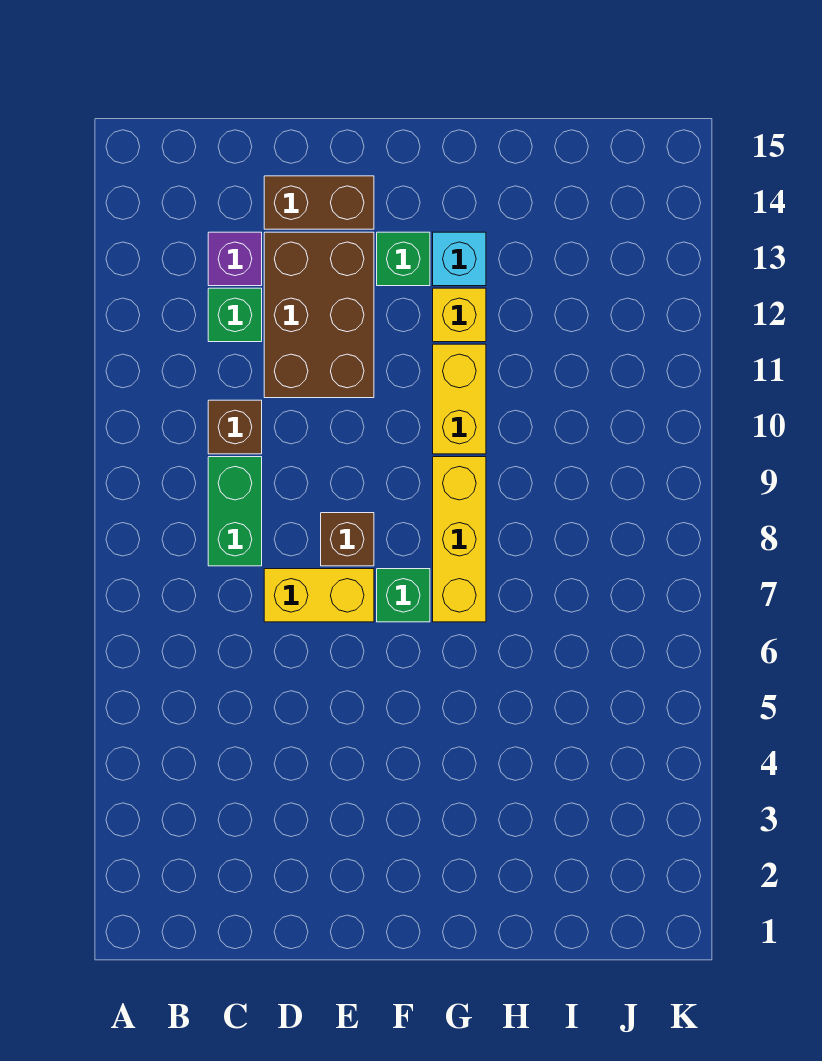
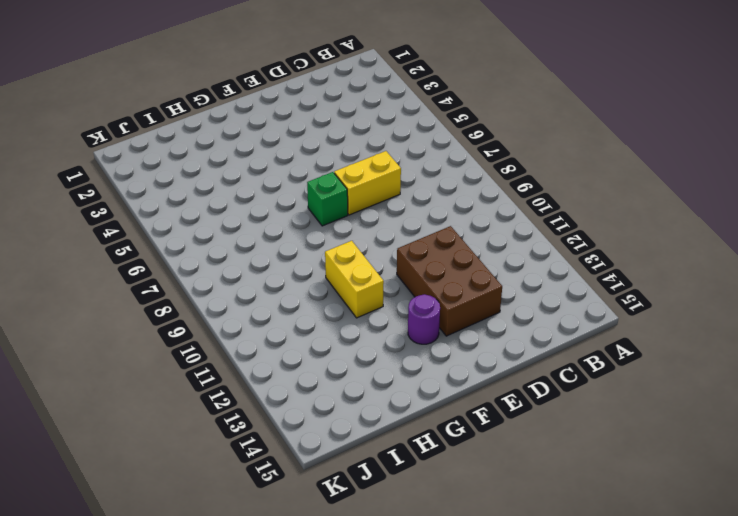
purple round brick F13 level 1 -> green brick F13 level 1
none -> green brick C8:C9 level 1
none -> brown brick C10 level 1
none -> green brick C12 level 1

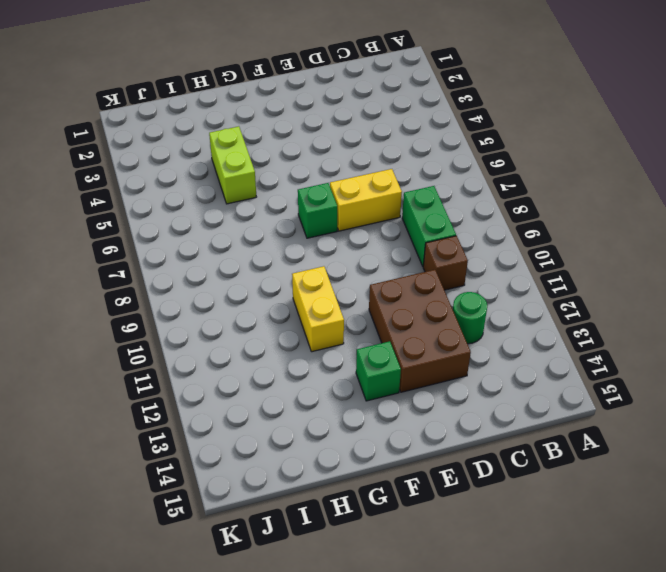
green round brick C12 level 1 -> green brick C12 level 1
lime brick H4:H5 level 1 -> none
none -> purple brick C13 level 1
none -> brown brick D14:E14 level 1
none -> brown brick E8 level 1

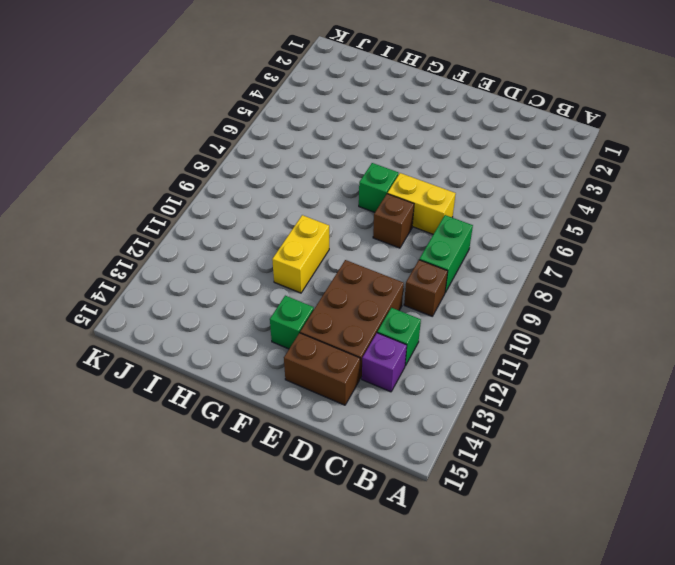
none -> yellow brick G7:G9 level 1
none -> yellow brick G12 level 1
none -> cyan brick G13 level 1

